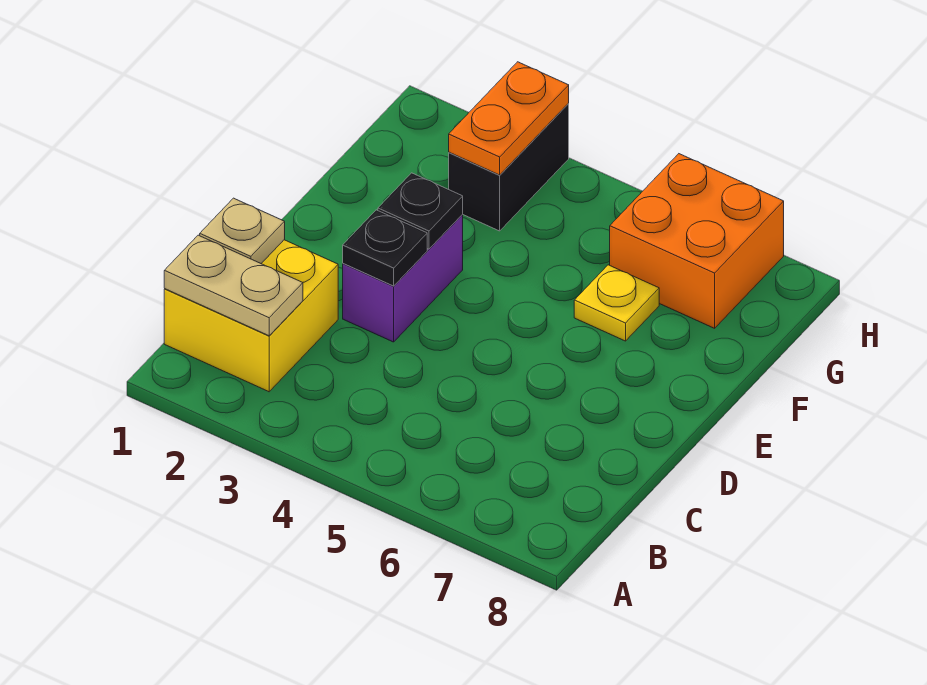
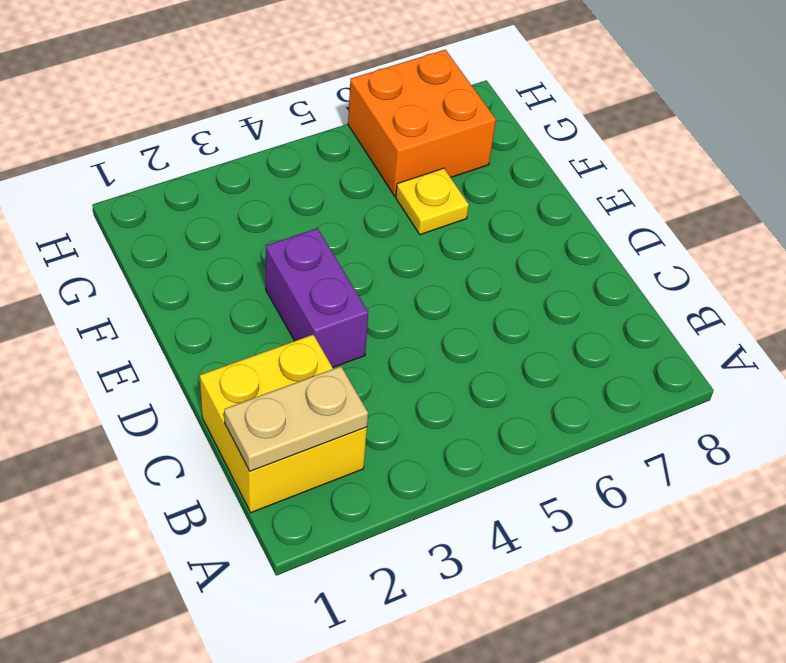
none -> black brick G3:H3 level 1
none -> tan plate C1 level 2

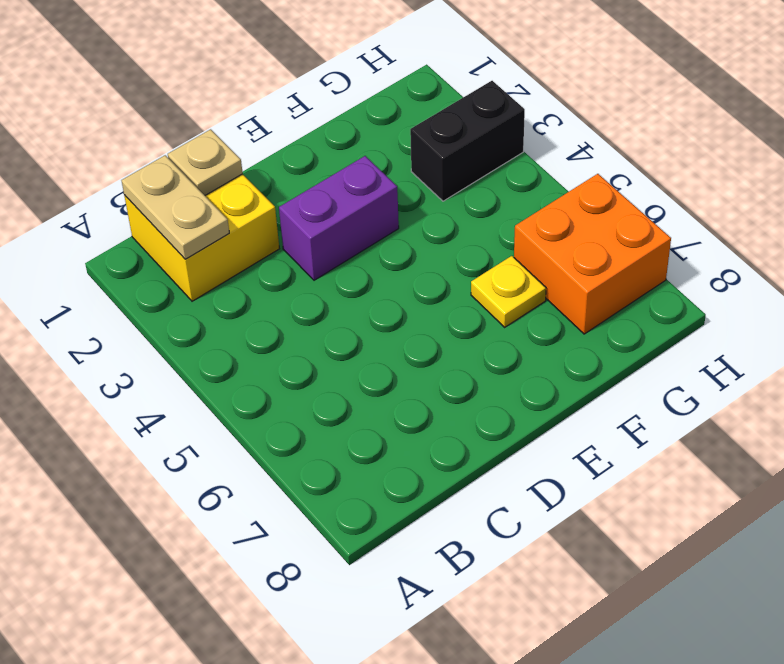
none -> black plate D3 level 2
none -> black plate E3 level 2

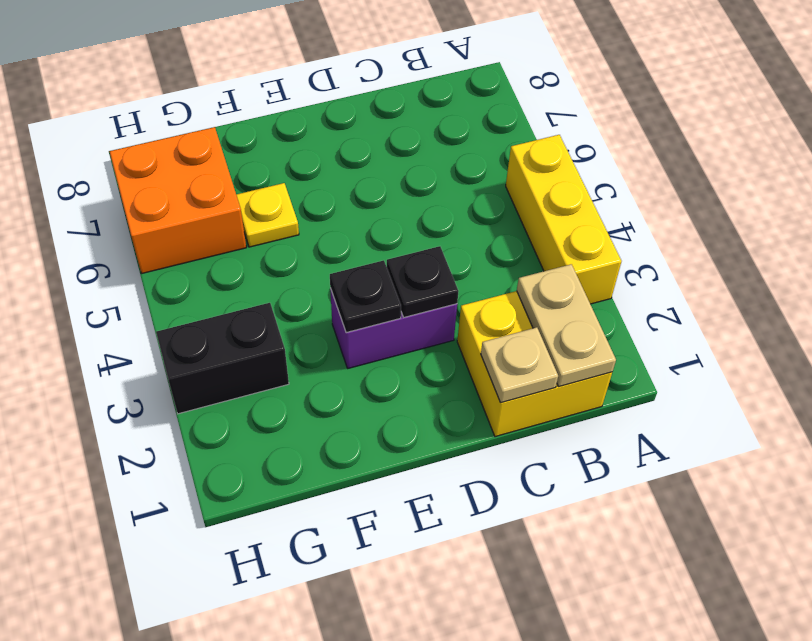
yellow brick A3:A5 level 1 -> none
none -> orange plate G3:H3 level 2

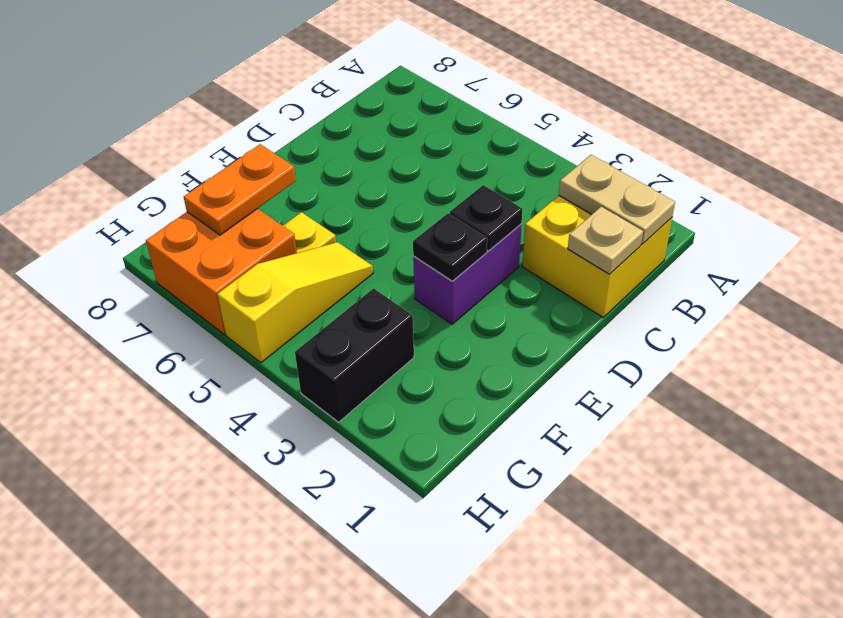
yellow slope F5:H5 level 1 top H -> none
orange plate F7:G7 level 2 -> orange plate G3:H3 level 2

